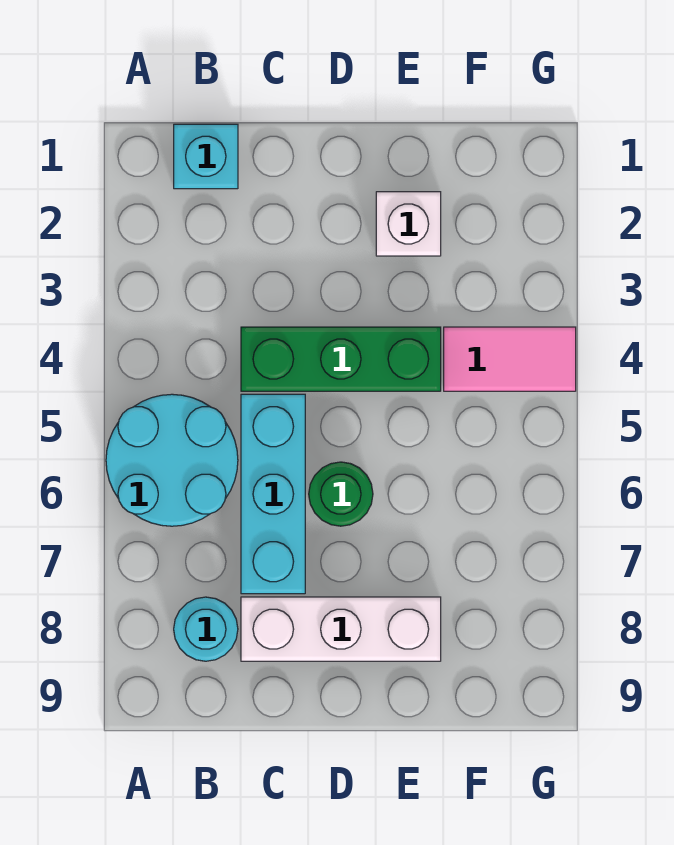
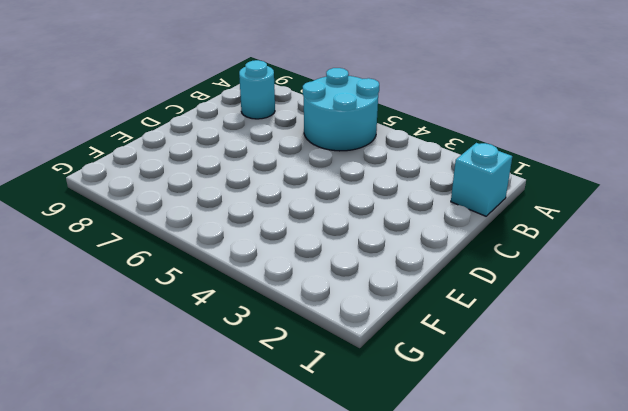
none -> green brick C4:E4 level 1
none -> cyan brick C5:C7 level 1

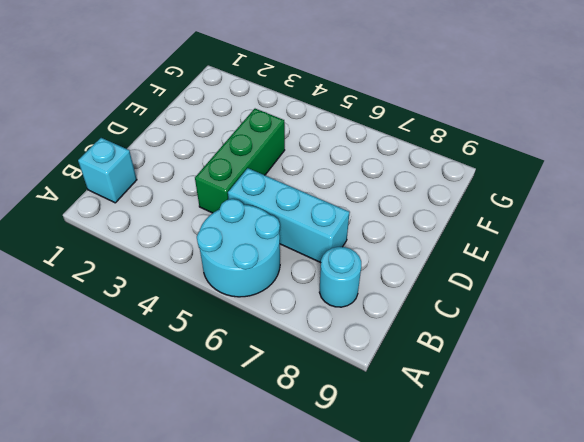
none -> white brick C8:E8 level 1
none -> green round brick D6 level 1

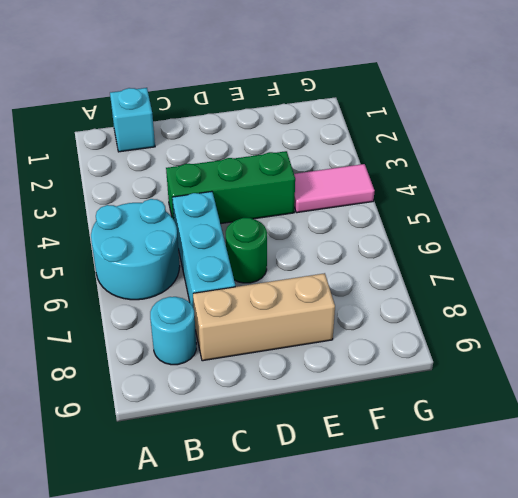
tan brick C8:E8 level 1 -> white brick C8:E8 level 1
none -> white brick E2 level 1

